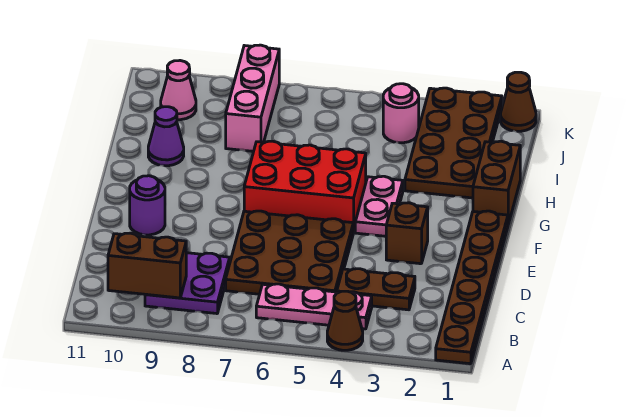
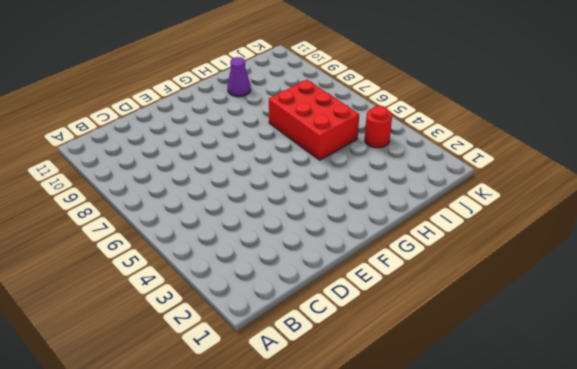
red brick H5:I7 level 1 -> red brick F5:G7 level 1
red round brick J4 level 1 -> pink round brick J4 level 1
none -> brown plate A1:F1 level 1
none -> brown cone A4 level 1
none -> pink plate B4:B6 level 1

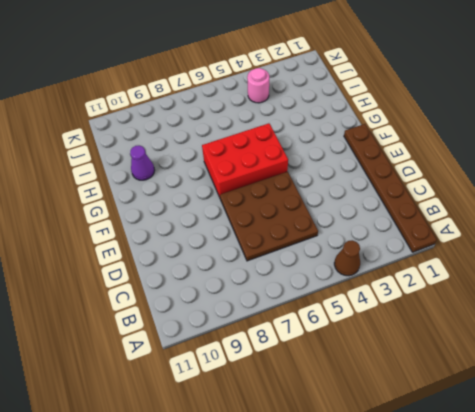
none -> pink plate B4:B6 level 1
none -> purple plate B8:C9 level 1
none -> brown plate C3:C4 level 1

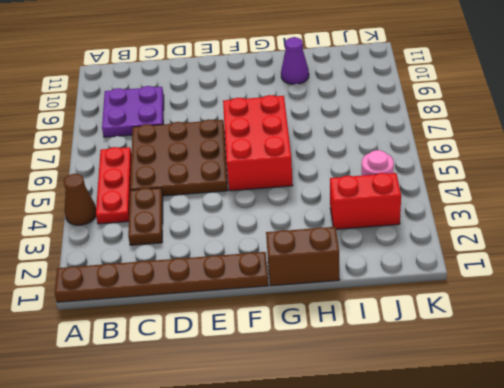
red plate B4:B6 level 1 -> pink plate B4:B6 level 1
red brick I3:J3 level 1 -> brown plate H2:K3 level 1
none -> brown brick E3 level 1
none -> purple round brick E10 level 1
none -> pink plate F4:G4 level 1

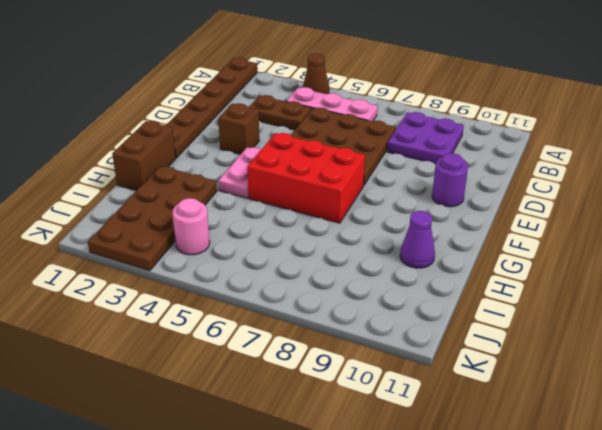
none -> pink brick I8:K8 level 1
none -> pink cone J10 level 1
none -> brown cone K1 level 1

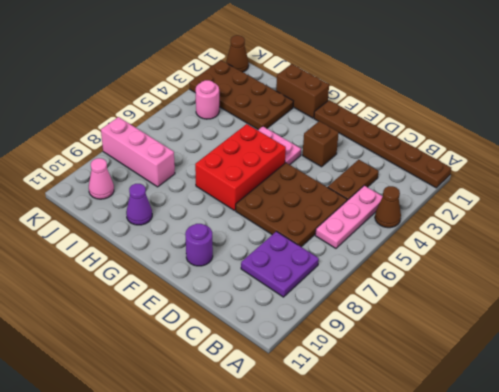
none -> brown brick B9:B10 level 2

